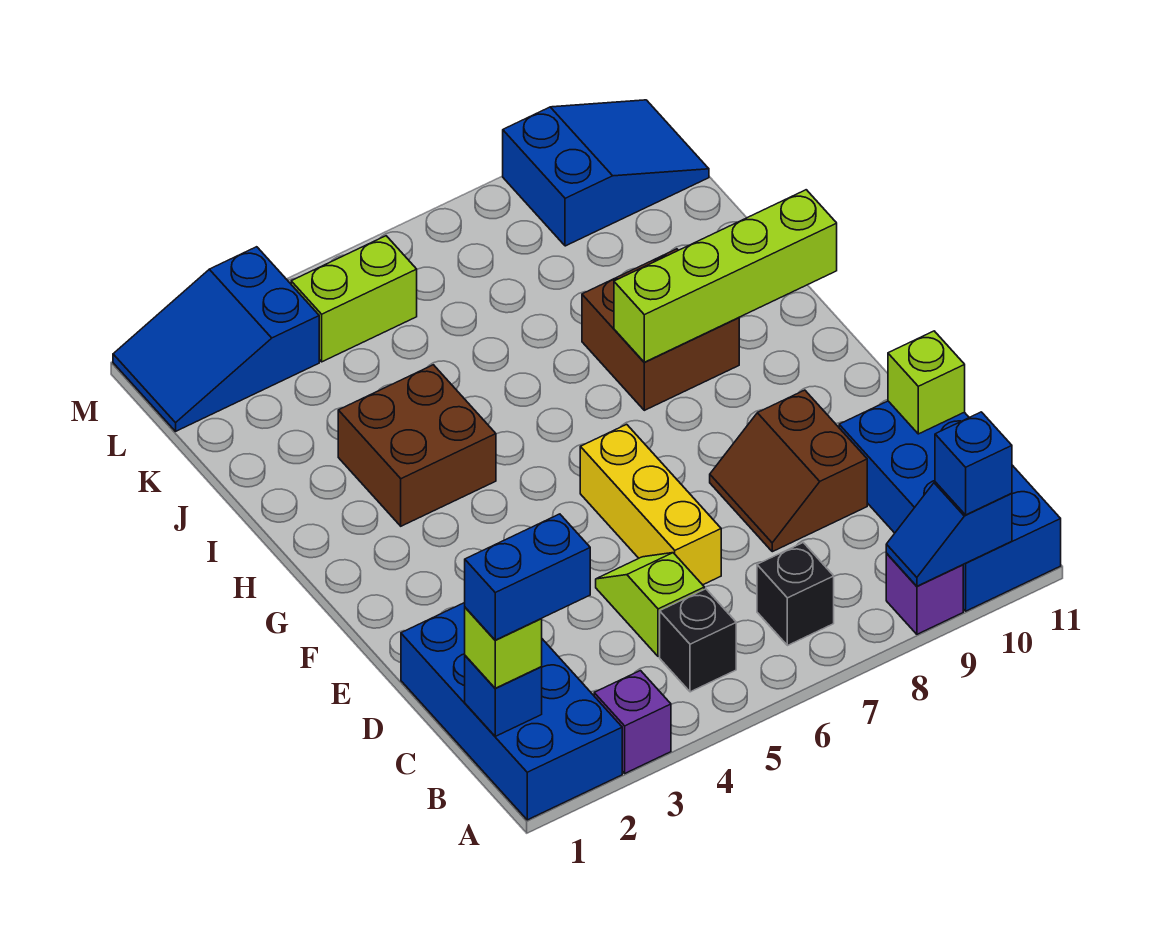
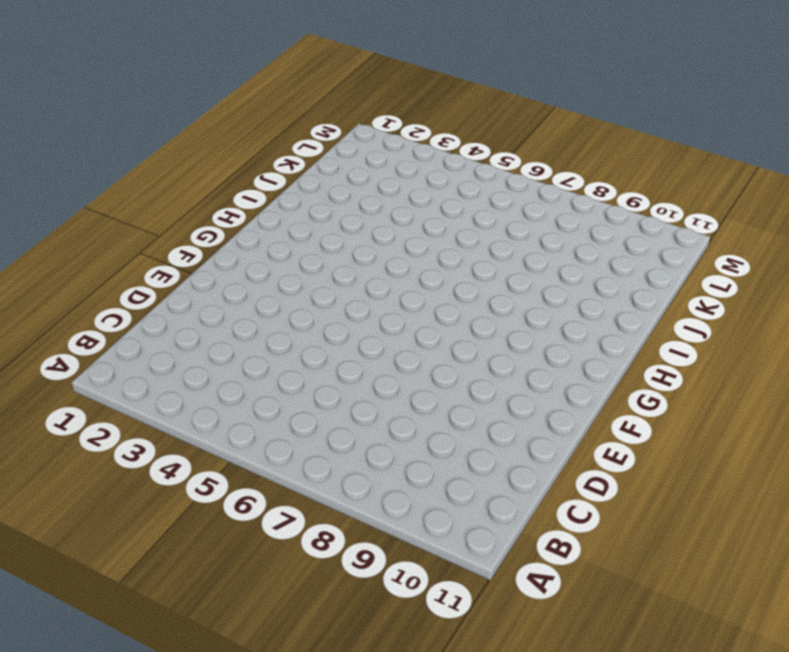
none -> blue brick A1:D2 level 1
none -> purple brick A3 level 1
none -> purple brick A9 level 1

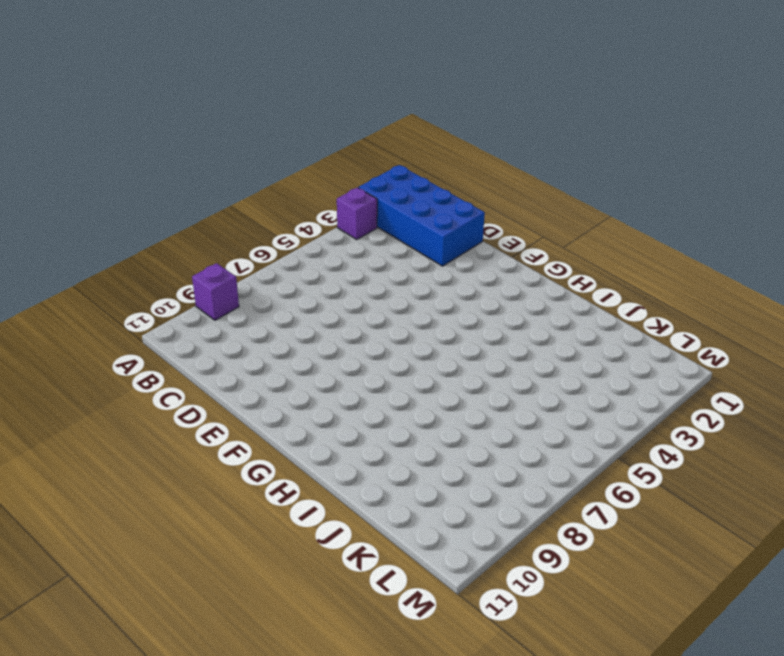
none -> blue brick A10:D11 level 1
none -> black brick B5 level 1
none -> black brick B7 level 1

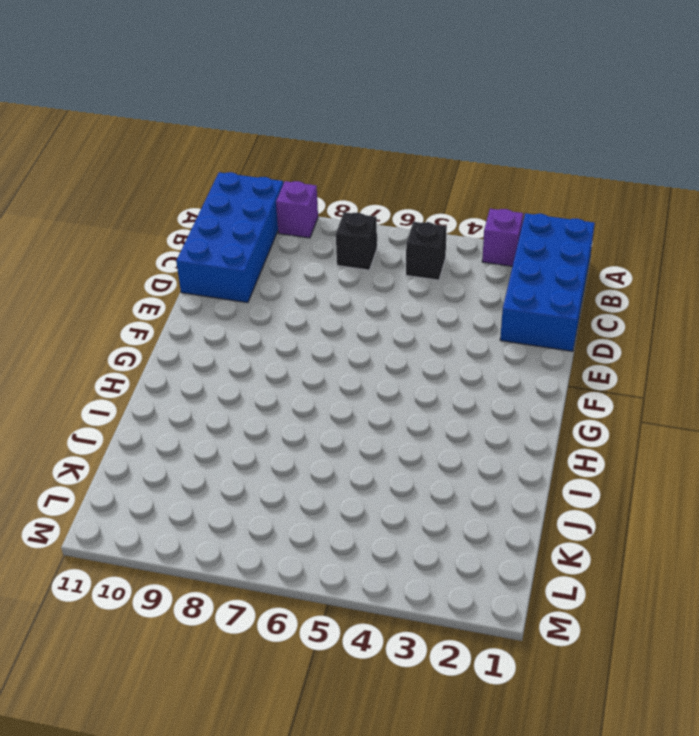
none -> lime slope C5:D5 level 1 top C
none -> yellow brick D6:F6 level 1
none -> brown slope D8:E9 level 1 top 9

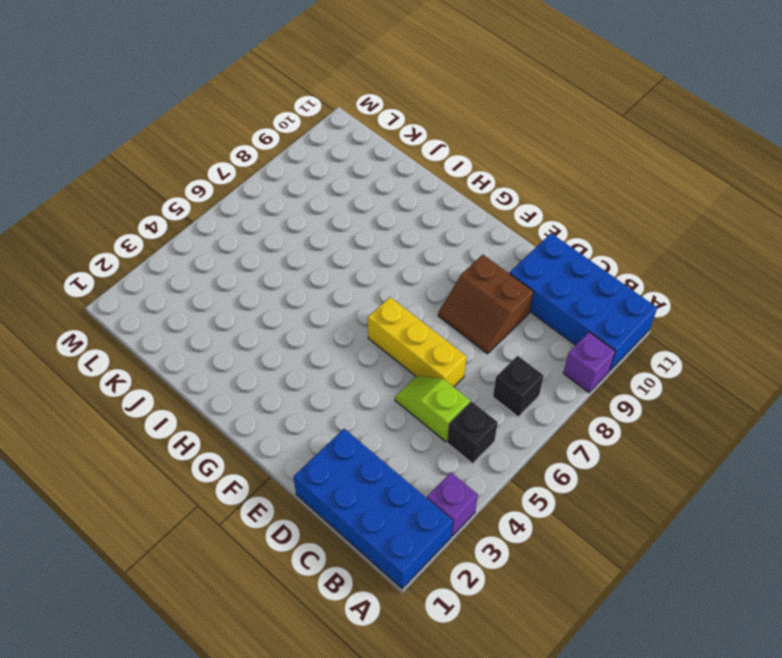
none -> brown brick H3:I4 level 1
none -> brown brick H8:I9 level 1
none -> blue slope L1:M3 level 1 top 3

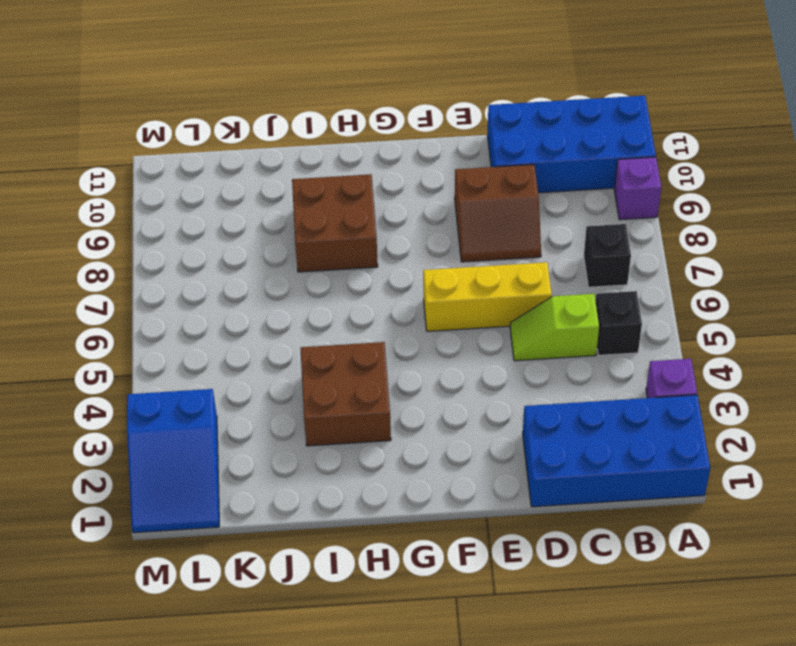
none -> lime brick L4:L5 level 1
none -> blue slope L9:M11 level 1 top 9
none -> blue slope A9:A10 level 2 top 10

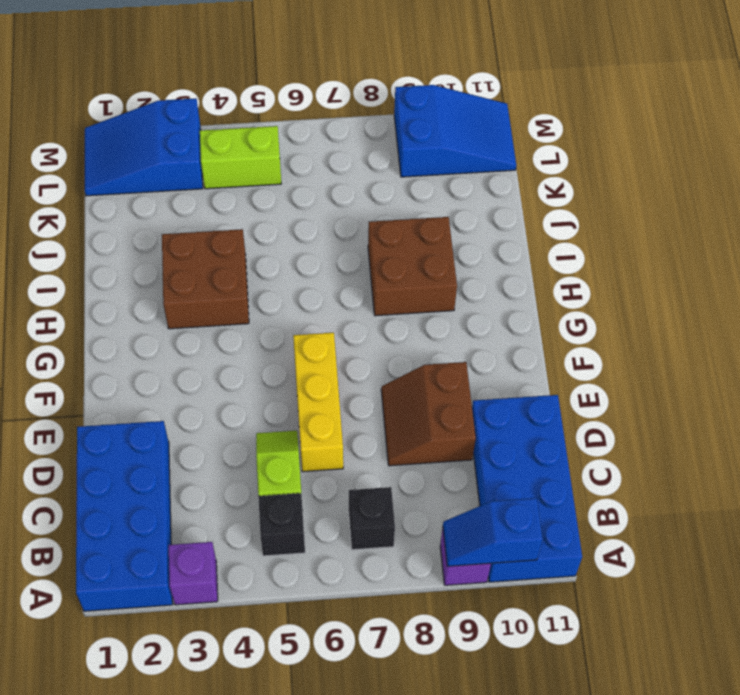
none -> blue brick B1 level 2
none -> lime brick D11 level 2
none -> lime brick H8:H11 level 2

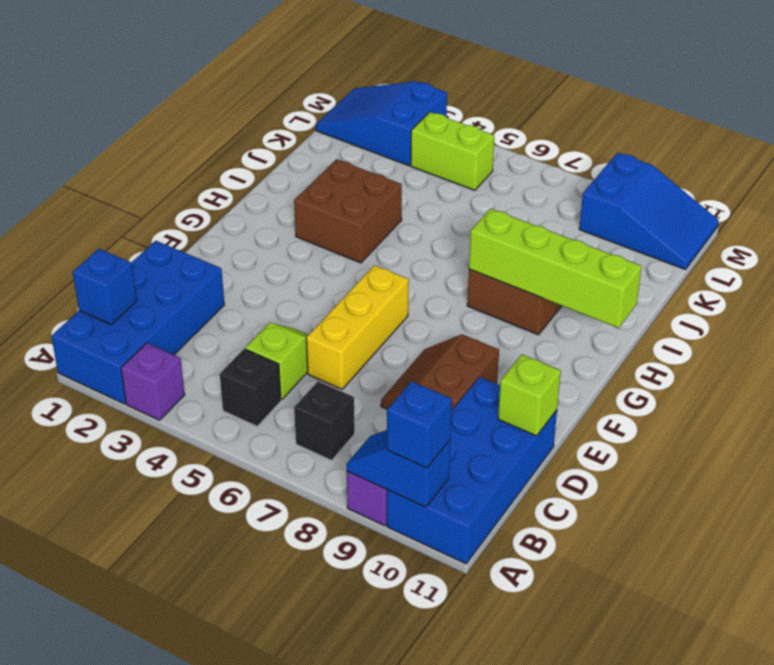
none -> lime brick B1 level 3
none -> blue brick B1:B2 level 4

